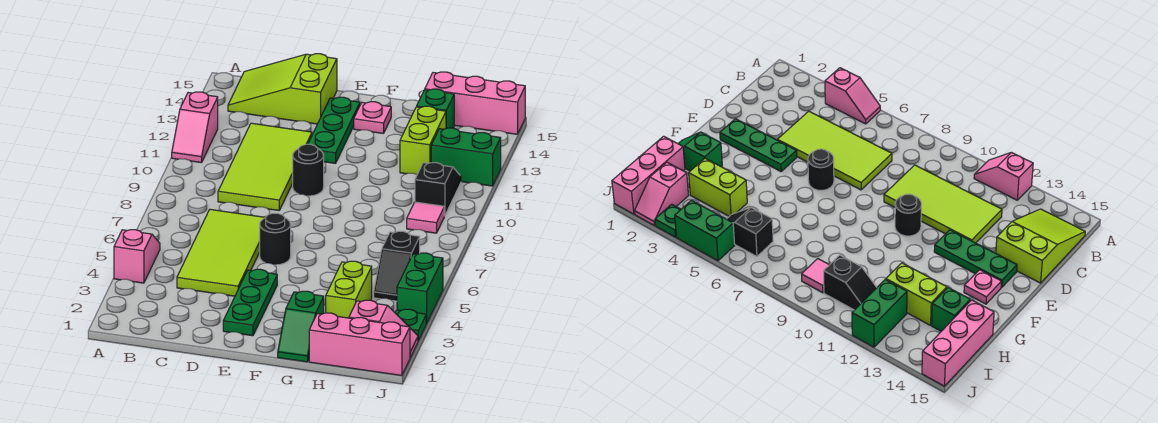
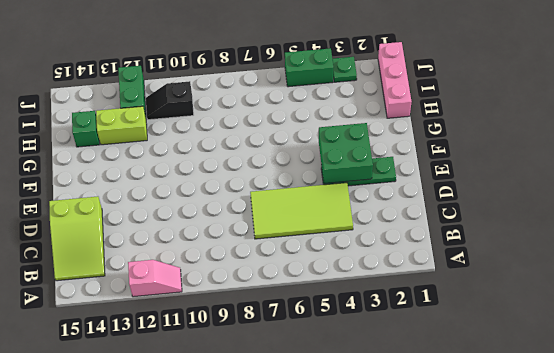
green brick E3:F4 level 2 -> none
none -> pink slope A4:A5 level 1 top 4
none -> lime tile C9:D12 level 1
none -> black round brick E6 level 1

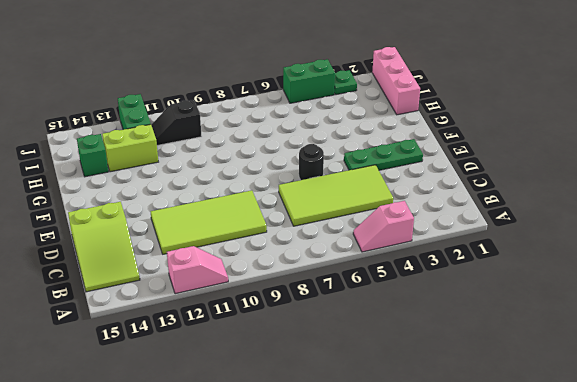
none -> black round brick E10 level 1
none -> green plate E12:E14 level 1
none -> pink plate F14 level 1

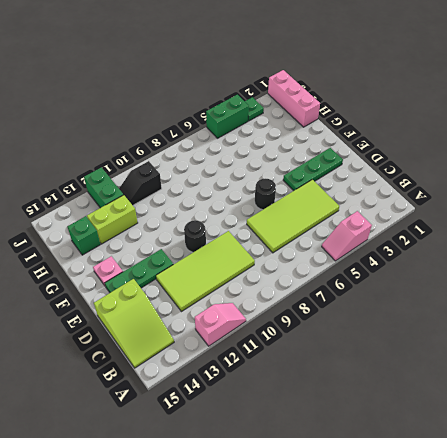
none -> green slope G1:G2 level 1 top 2
none -> lime brick H3:H4 level 1
none -> pink brick H15:J15 level 1

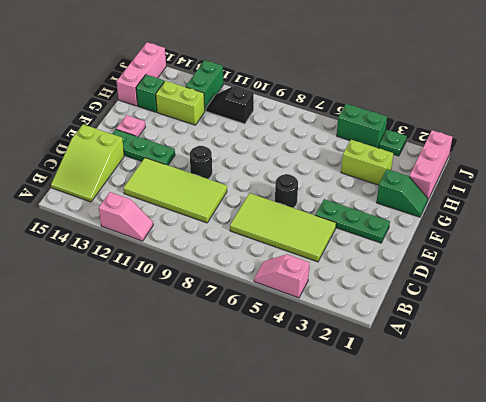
none -> pink slope I2:J2 level 1 top I
none -> black slope I5:I6 level 1 top 6
none -> pink tile I9 level 1

